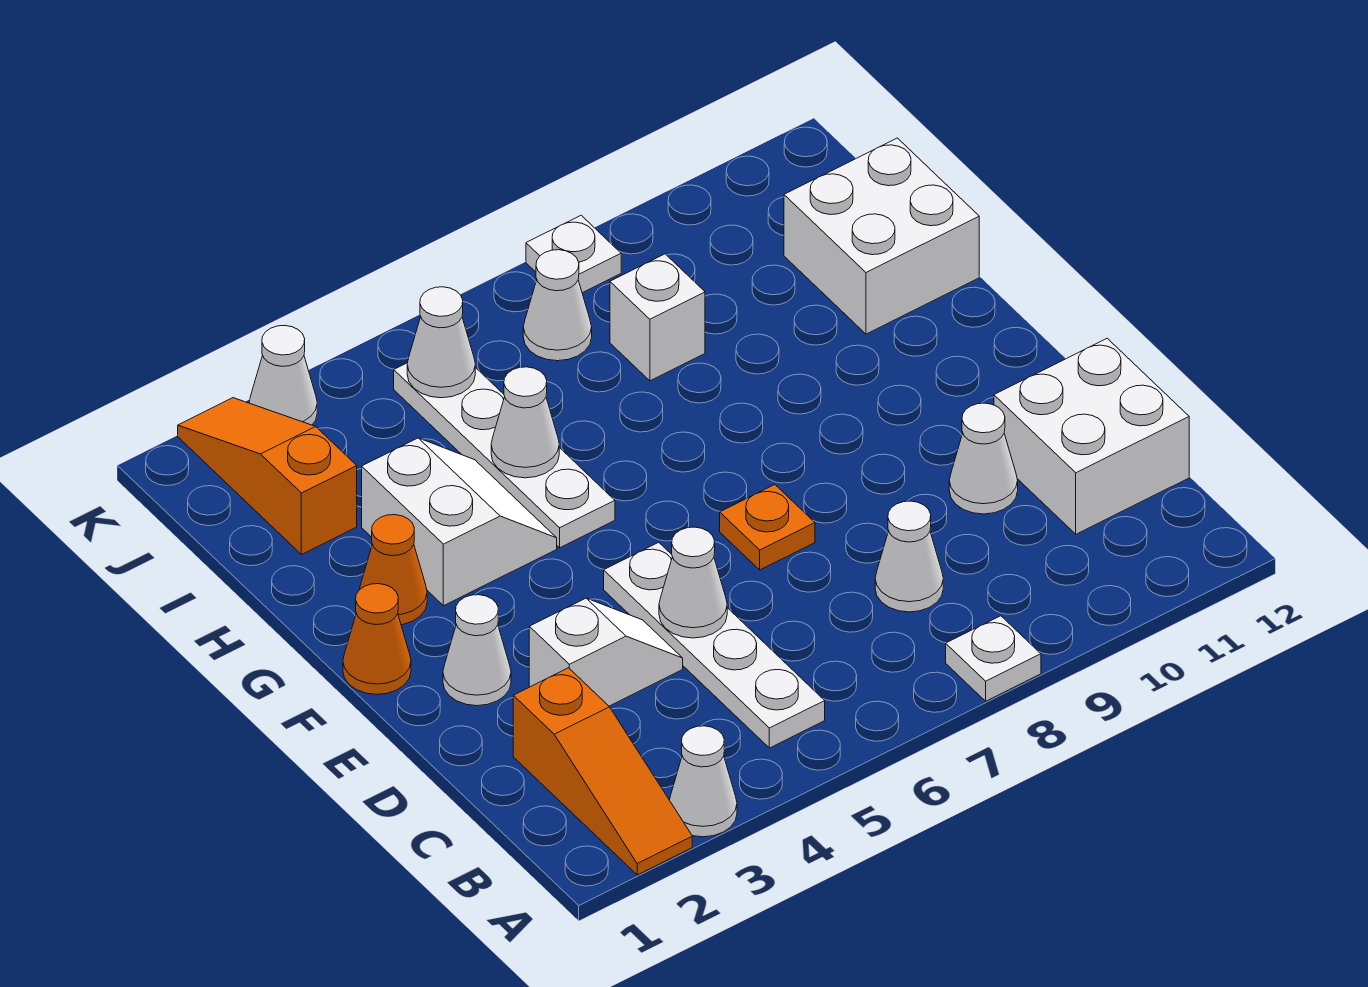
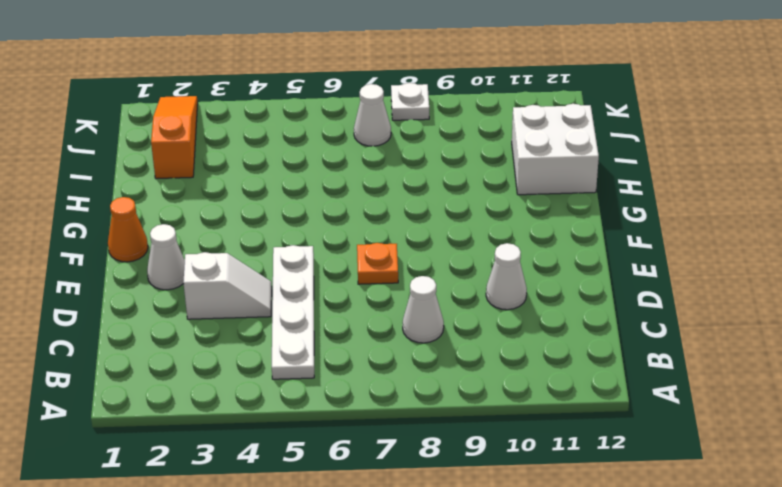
none -> orange slope A2:C2 level 1 top C
none -> white cone A3 level 1
none -> white plate A8 level 1

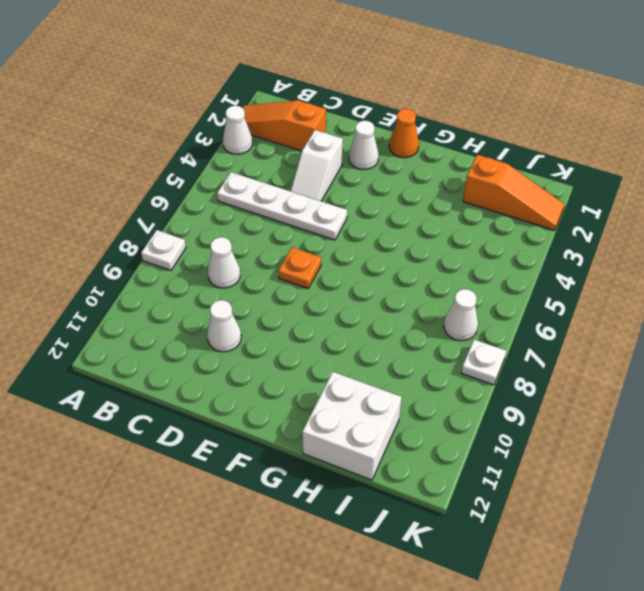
none -> white brick C11:D12 level 1
none -> orange cone G2 level 1
none -> white slope G3:H4 level 1 top 3

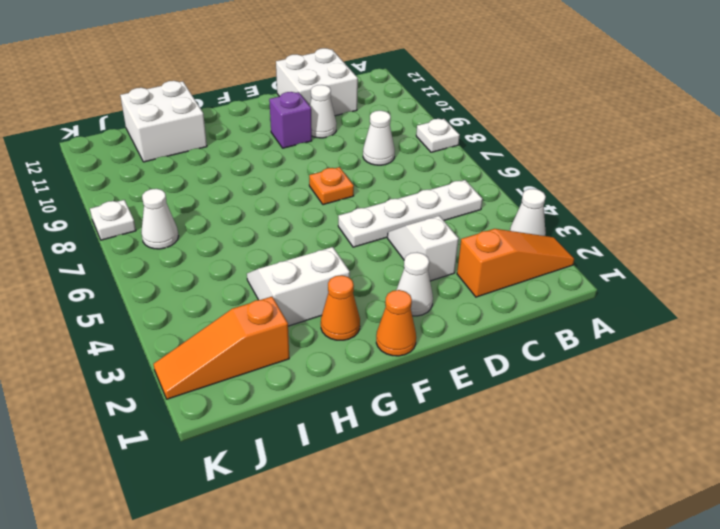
purple brick E10 level 1 -> none
none -> white plate G5:J5 level 1
none -> white brick I8 level 1
none -> white cone K3 level 1

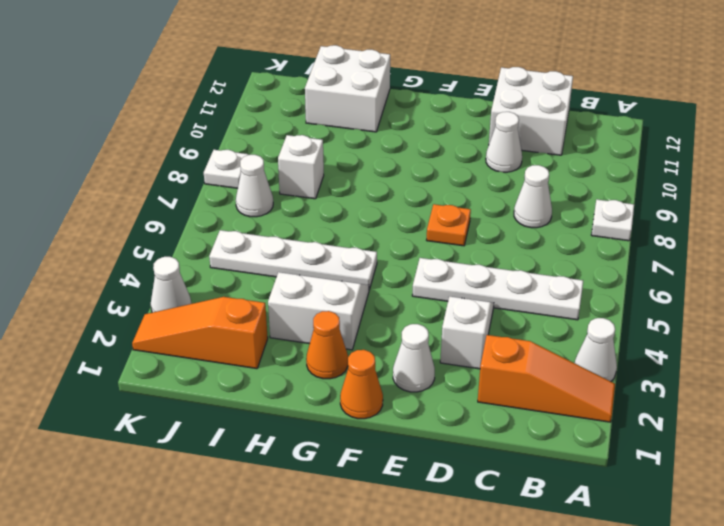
none -> white cone D5 level 2
none -> white cone H5 level 2
none -> white cone J5 level 2

